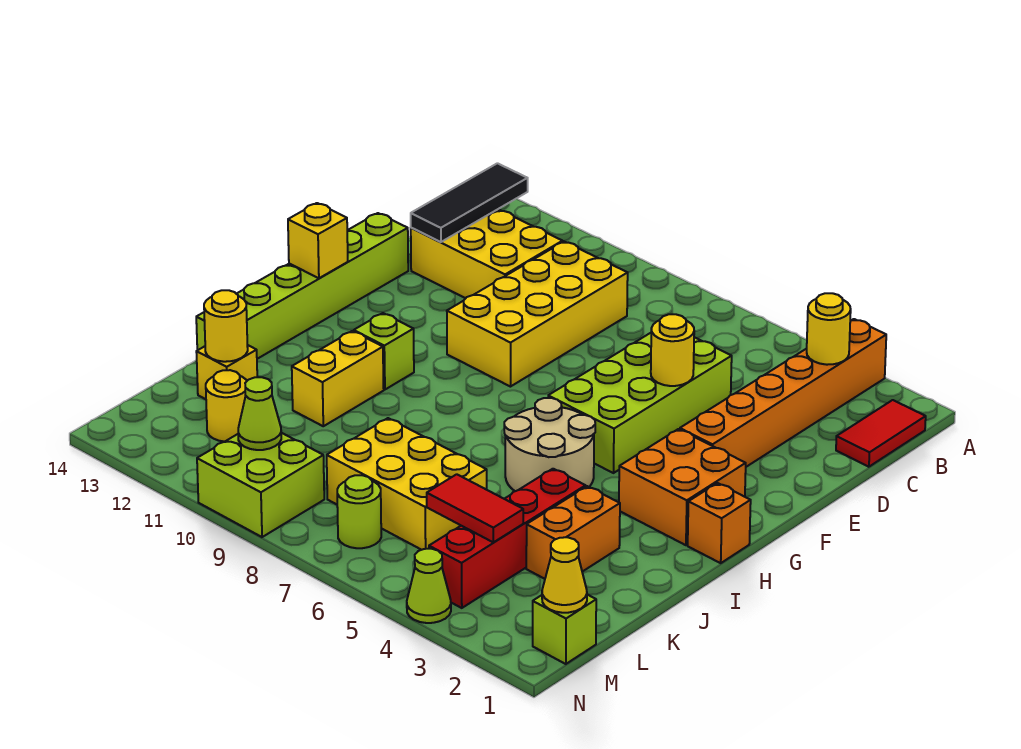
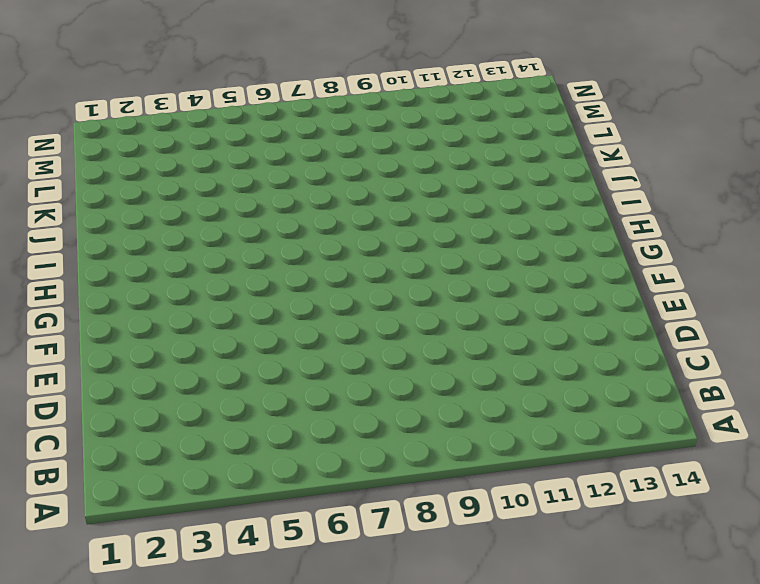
none -> orange brick A3:F3 level 1
none -> red tile B1:C1 level 1
none -> yellow brick C9:F10 level 1

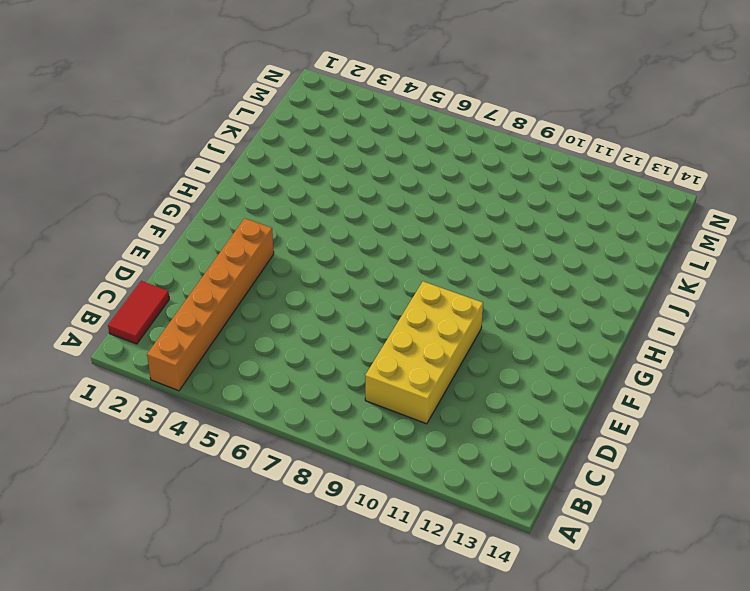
none -> yellow brick C11:D13 level 1
none -> lime brick D5:G6 level 1
none -> lime brick E14:J14 level 1

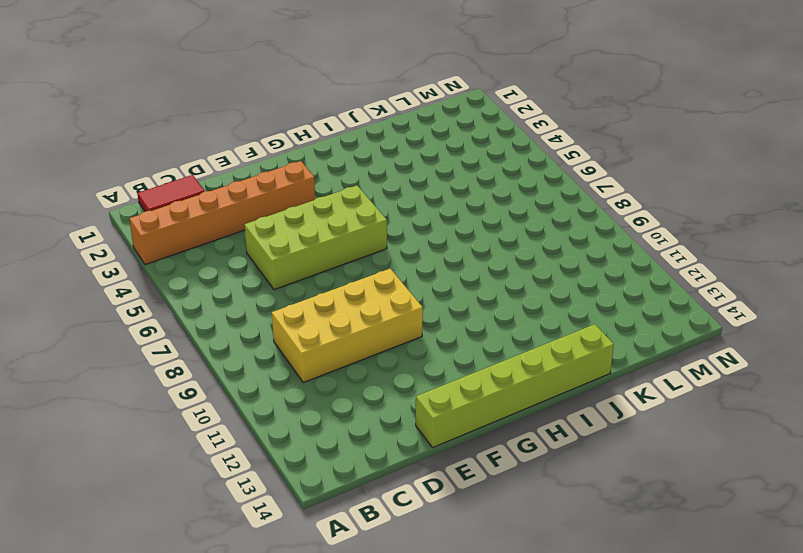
none -> yellow brick C11:D13 level 1
none -> orange brick G2:H3 level 1
none -> orange brick H1 level 1

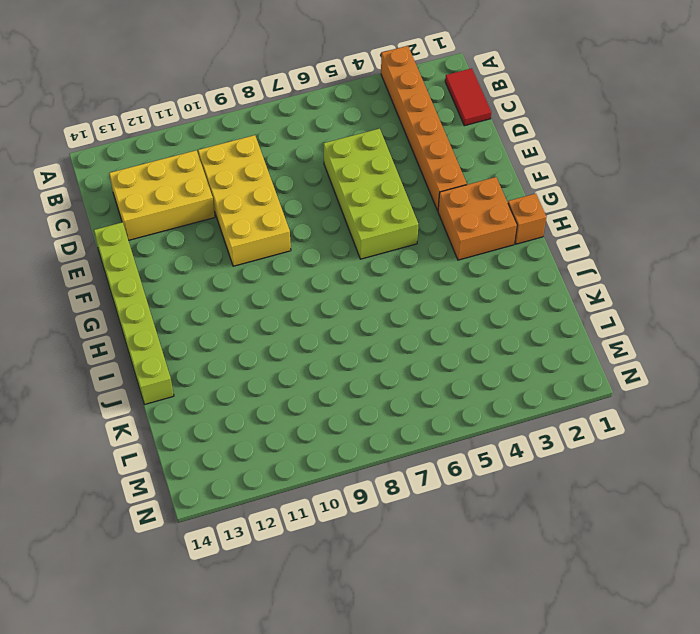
none -> tan round brick H5:I6 level 1
none -> lime brick H11 level 1
none -> yellow brick I11:J11 level 1

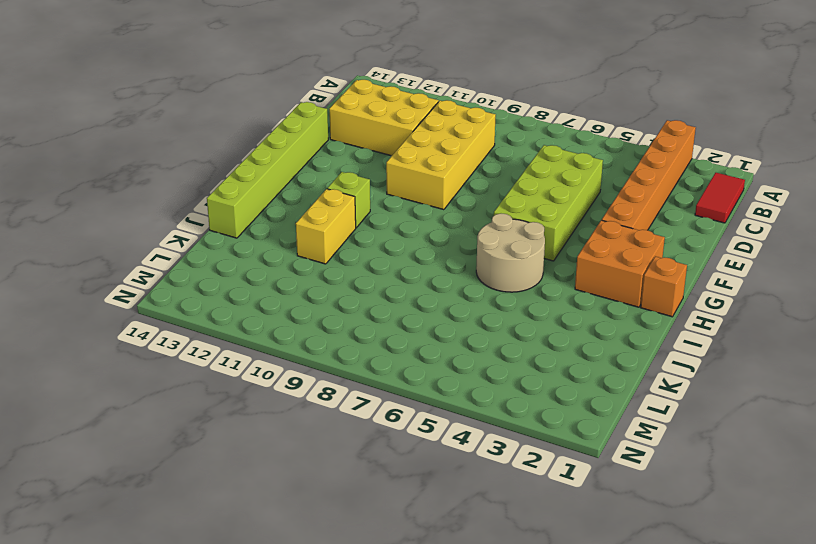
none -> orange brick J3:K3 level 1
none -> red brick J4:M4 level 1
none -> yellow brick K6:L8 level 1

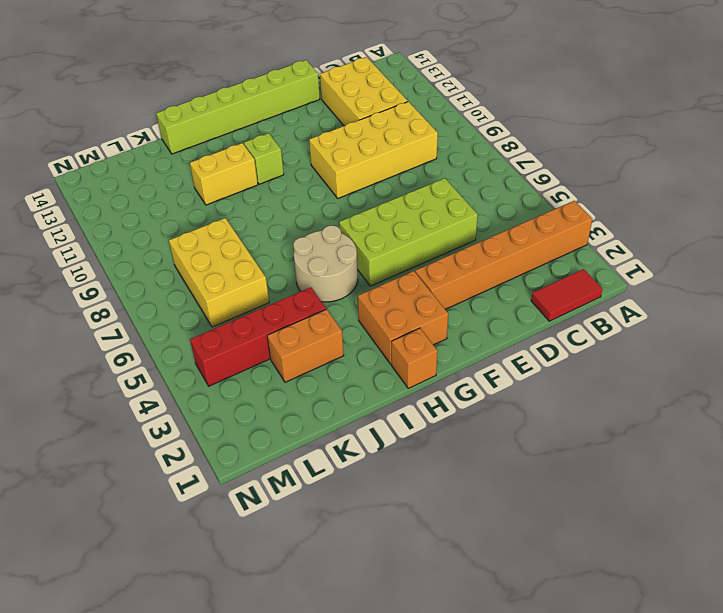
none -> yellow brick K13 level 1
none -> yellow round brick L12 level 1
none -> lime brick M1 level 1

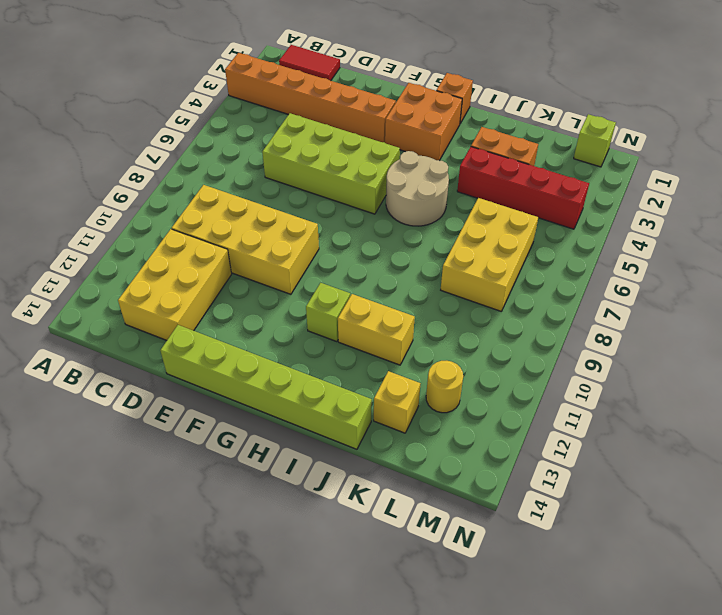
none -> lime round brick M7 level 1
none -> lime brick M9:N10 level 1
none -> lime cone N4 level 1

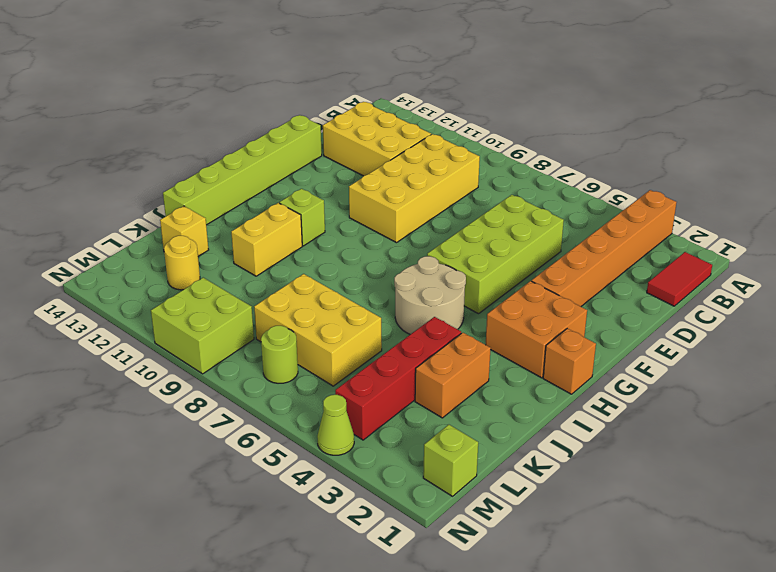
none -> yellow round brick B3 level 2
none -> black tile B13:D13 level 2
none -> yellow round brick E5 level 2

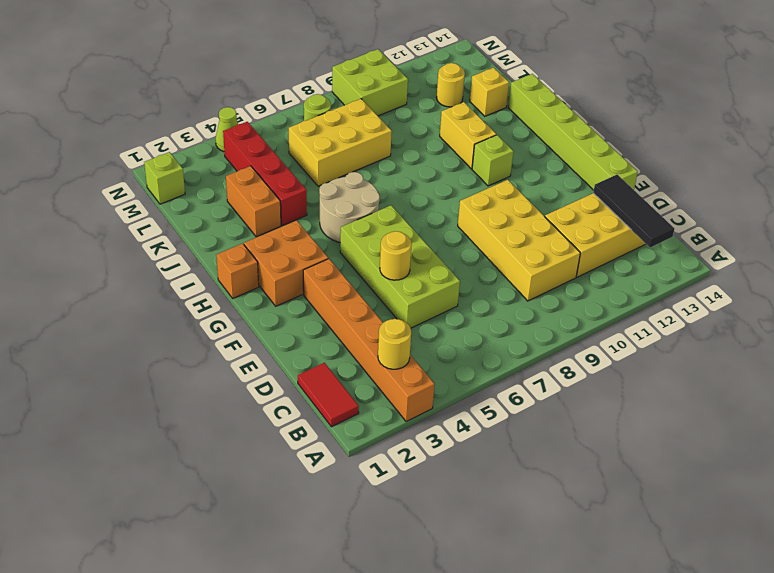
none -> yellow brick G14 level 2
none -> yellow round brick K13 level 2
none -> red tile L4:L5 level 2

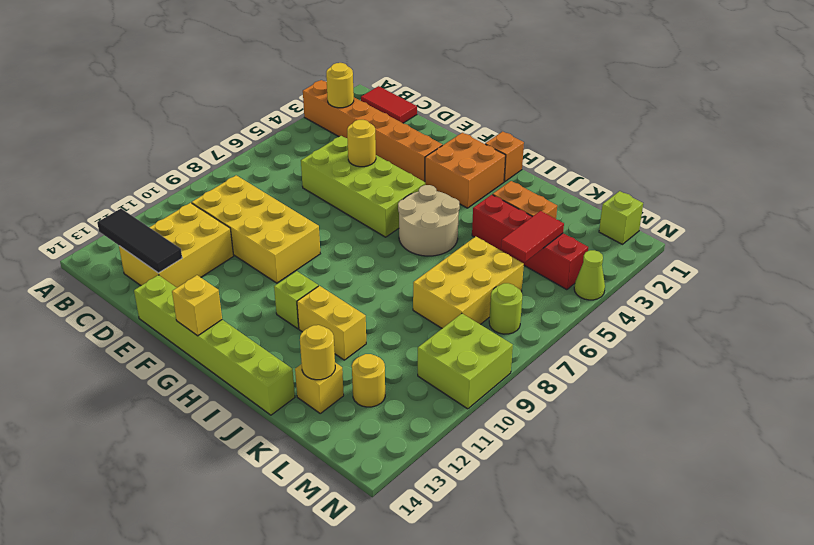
none -> yellow cone M1 level 2
none -> lime cone M10 level 2

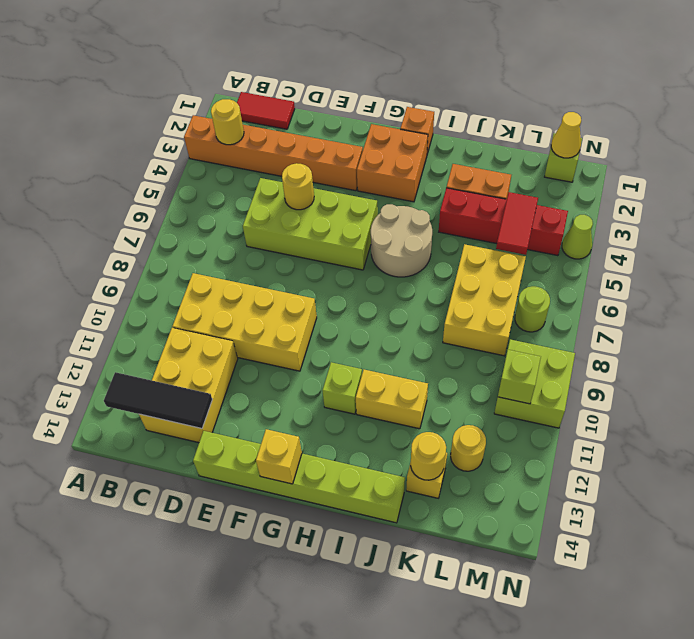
lime brick M10 level 2 -> lime cone M10 level 2

